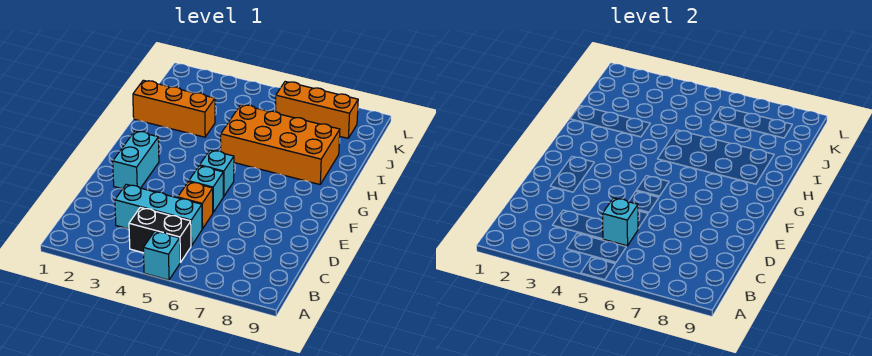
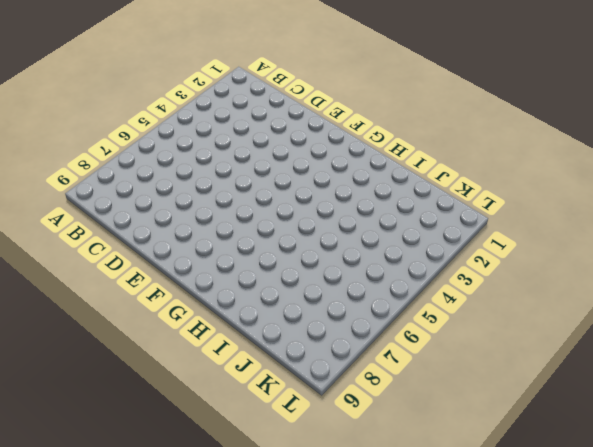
none -> cyan brick A5 level 1
none -> black brick B4:B5 level 1

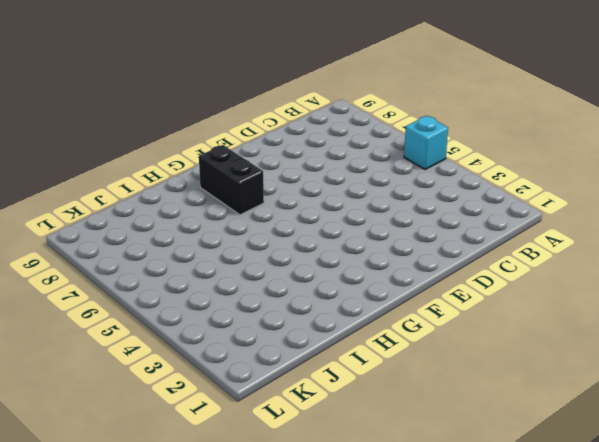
black brick G7:G8 level 1 -> black brick B4:B5 level 1
none -> cyan brick C3:C5 level 1
none -> orange brick D5 level 1

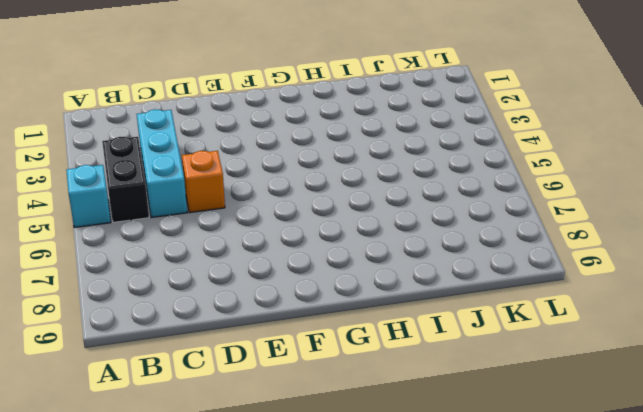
none -> cyan brick E2:F2 level 1
none -> cyan brick E5 level 1

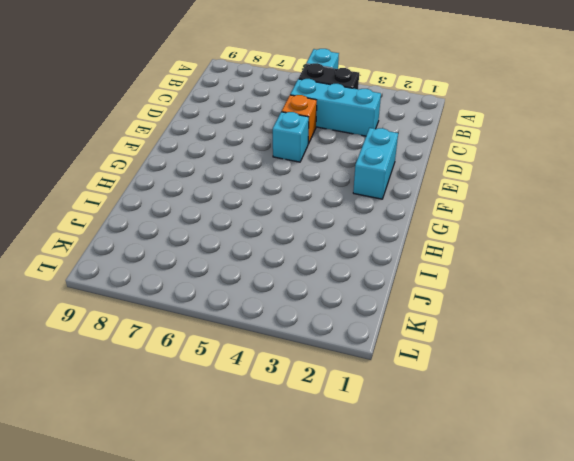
none -> cyan brick F5 level 1
none -> orange brick H5:I8 level 1

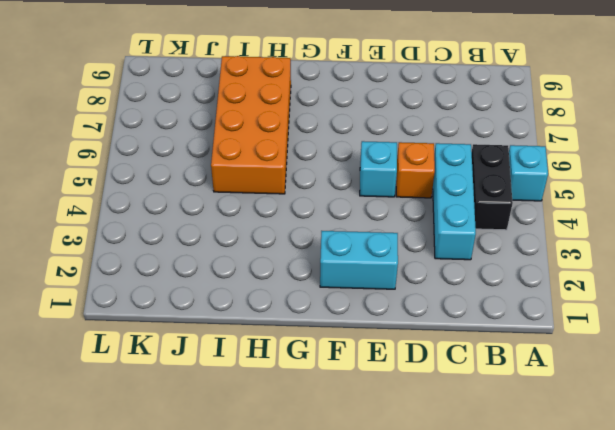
none -> cyan brick F5 level 1
none -> orange brick I1:I3 level 1

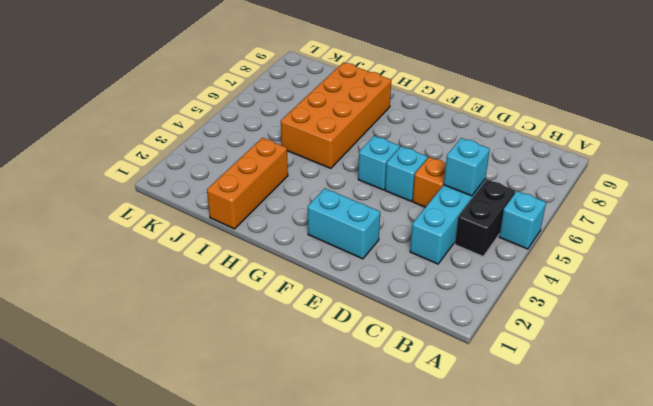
none -> orange brick K6:K8 level 1

